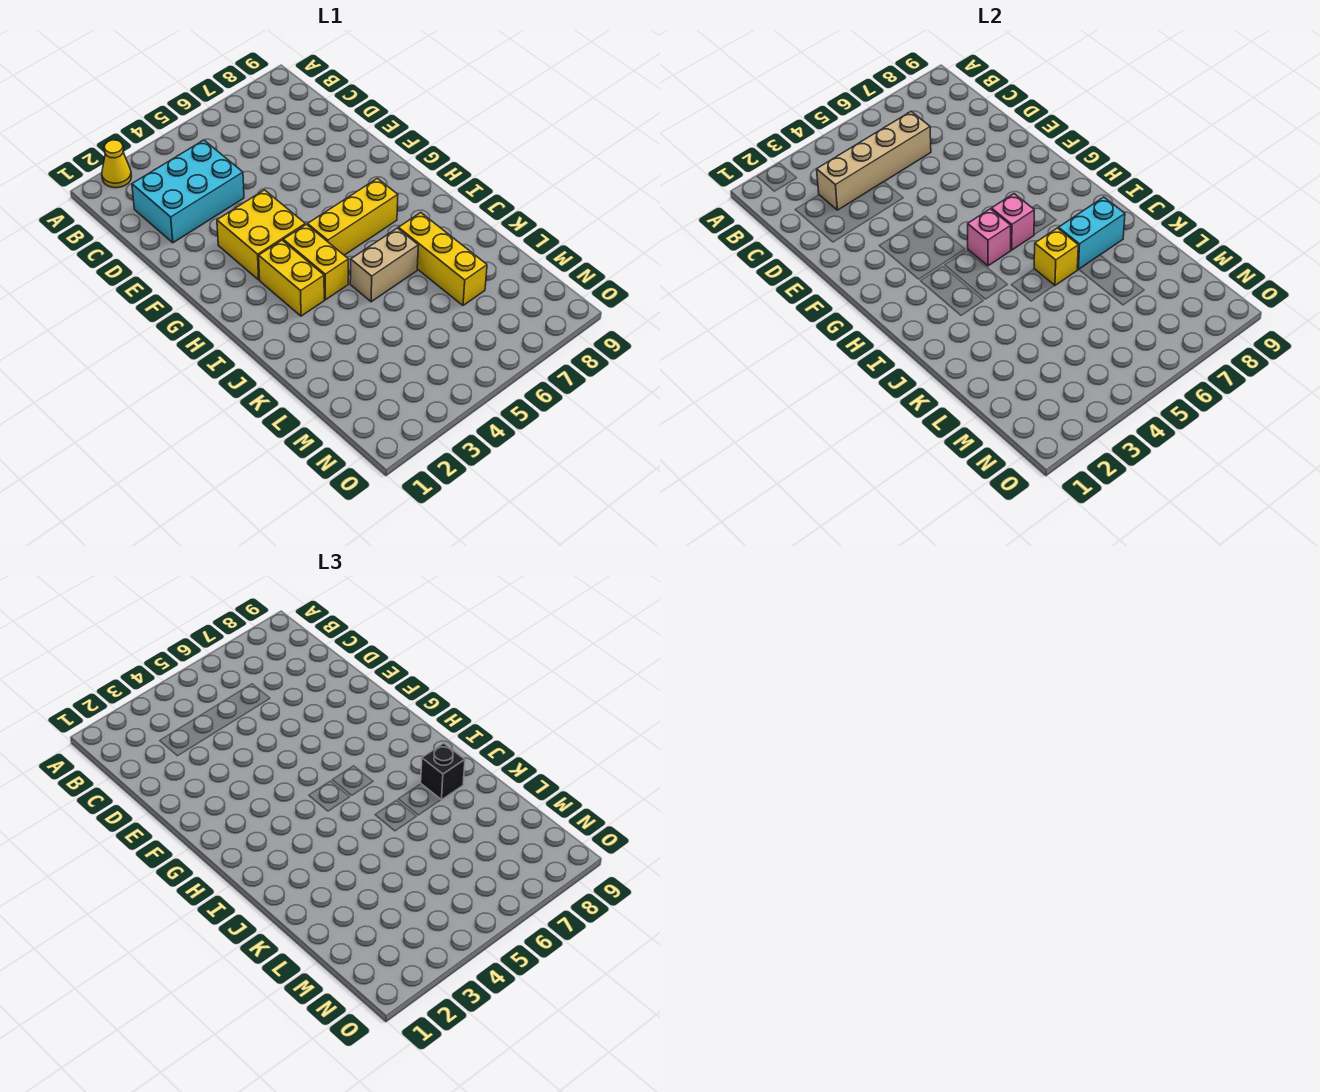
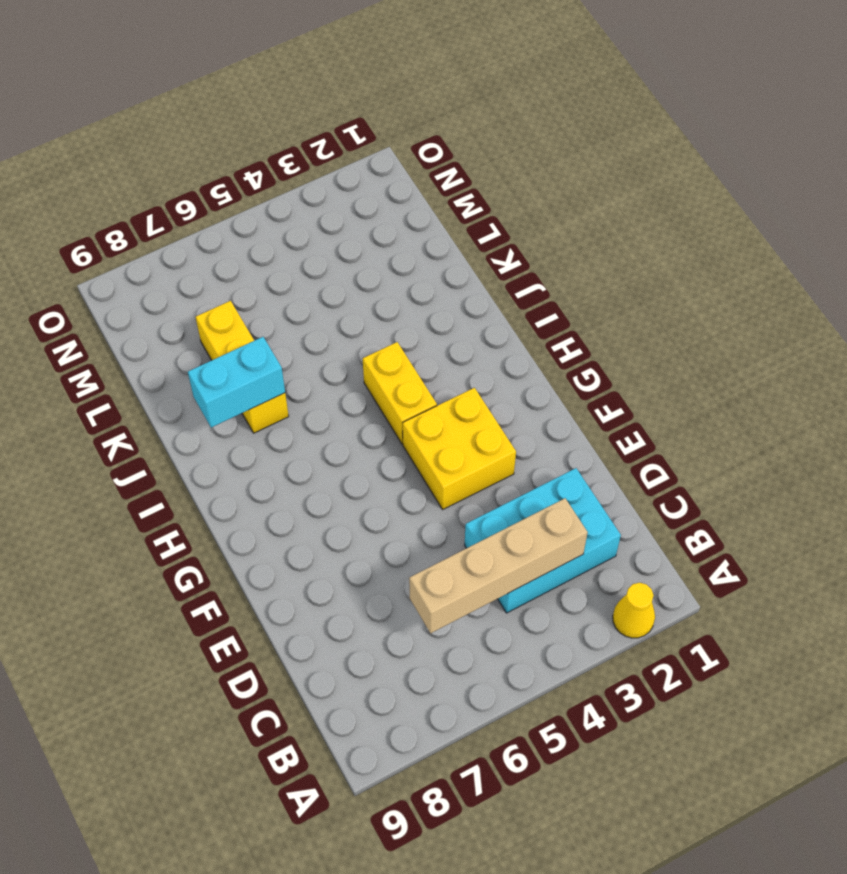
none -> yellow brick H3:I3 level 1
none -> yellow brick H5:H7 level 1
none -> tan brick J5:J6 level 1

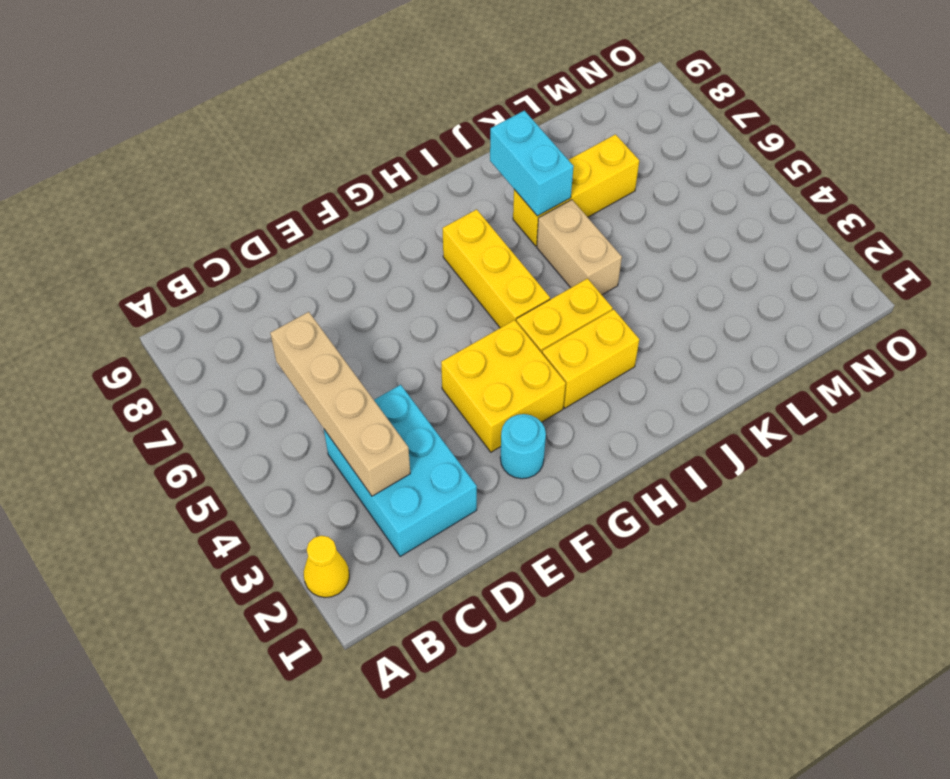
cyan round brick F2 level 1 -> none
none -> pink brick H5 level 2
none -> pink brick H6 level 2
none -> yellow brick J6 level 2

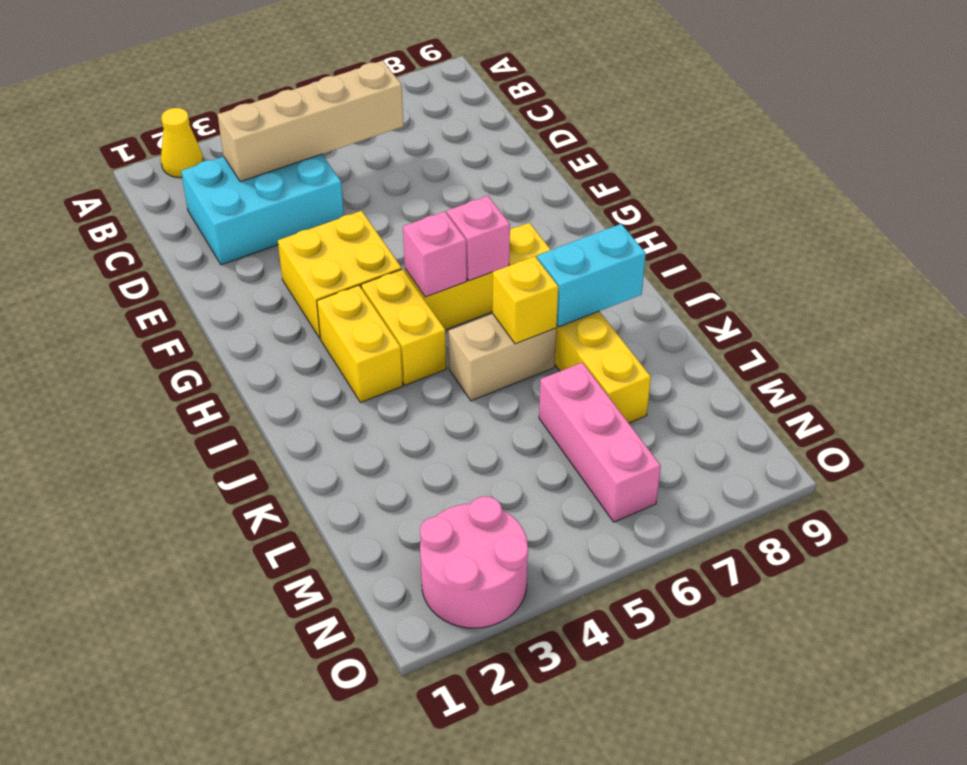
pink brick L6:N6 level 1 -> none
pink round brick N2:O3 level 1 -> none
none -> black brick J8 level 3

